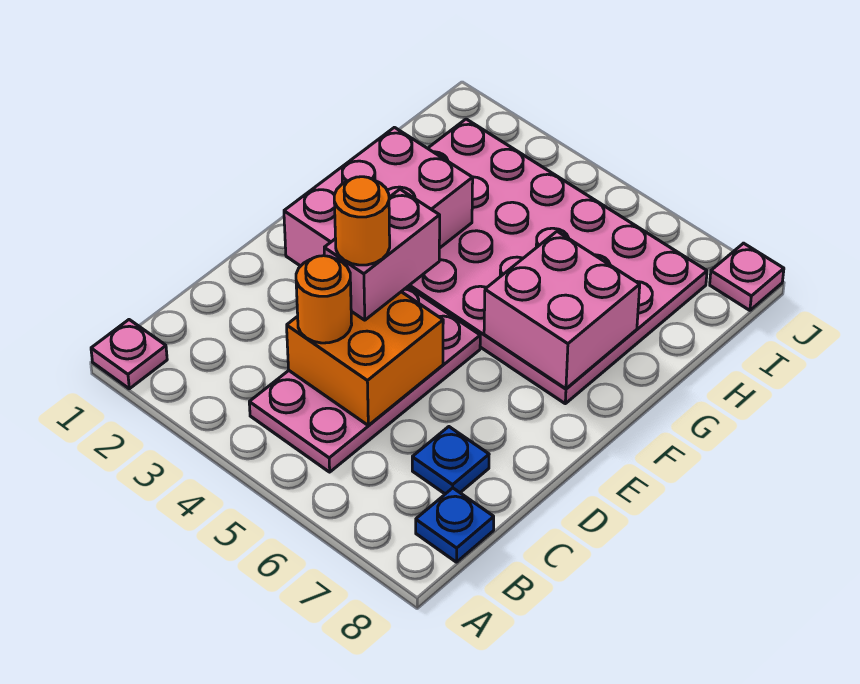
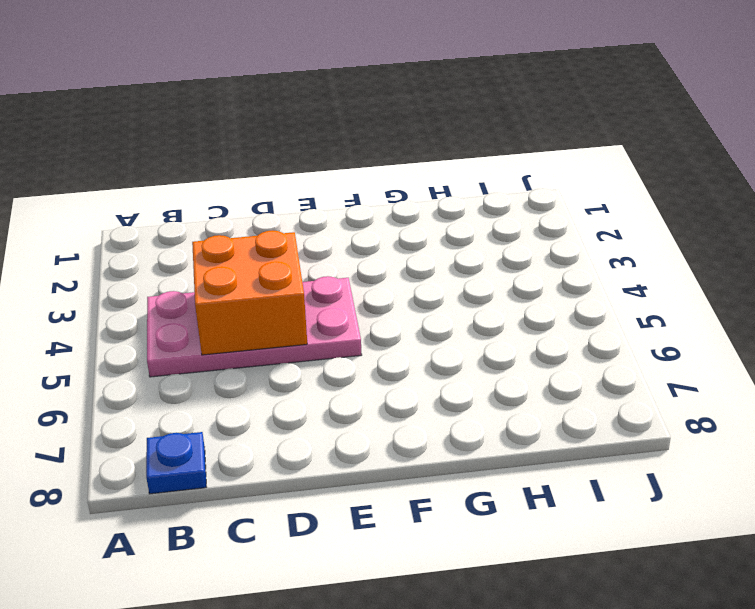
none -> pink plate A1 level 1
none -> blue plate C7 level 1
none -> pink plate F2:I7 level 1

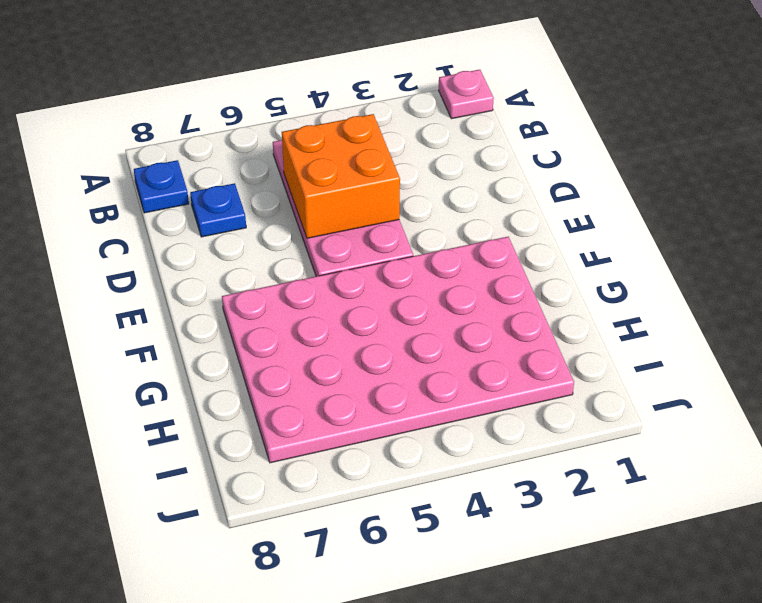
none -> pink plate J8 level 1
none -> pink brick E2:G3 level 2
none -> pink brick F6:G7 level 2

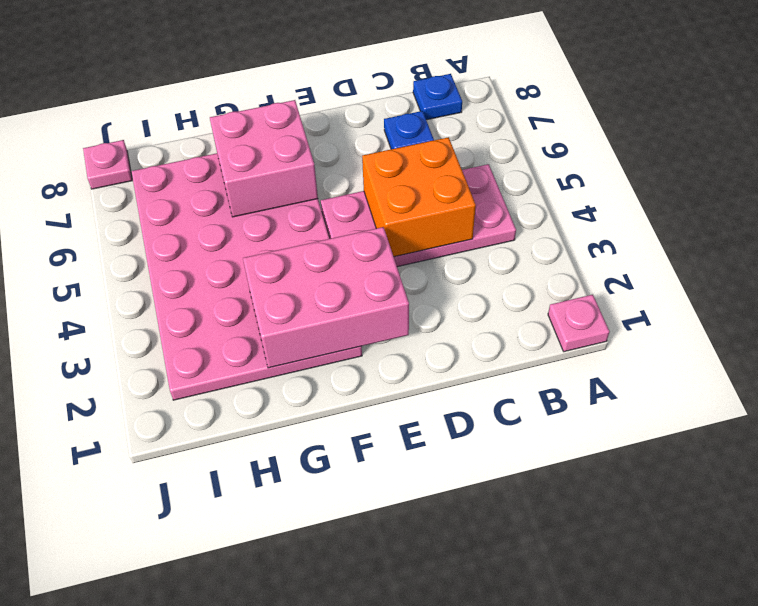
none -> orange round brick C4 level 3
none -> pink brick D4:E4 level 3
none -> orange round brick D4 level 4

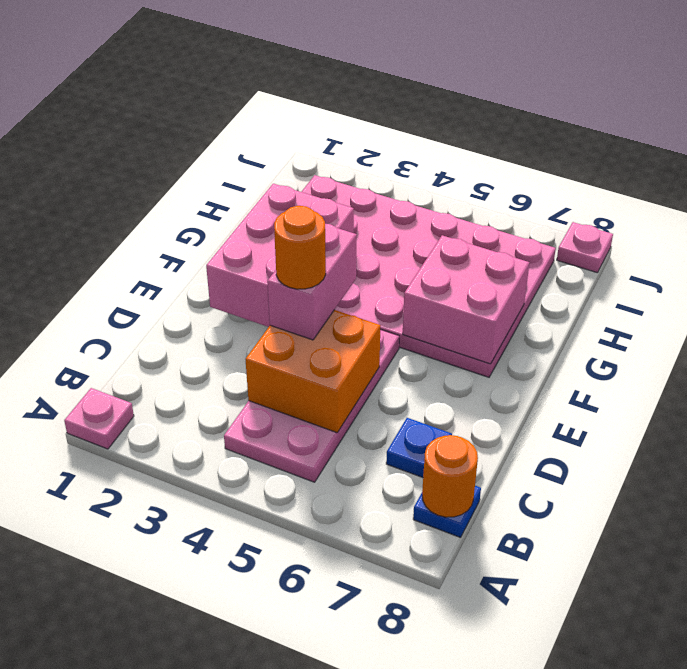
orange round brick B8 level 2 -> orange round brick C4 level 3

